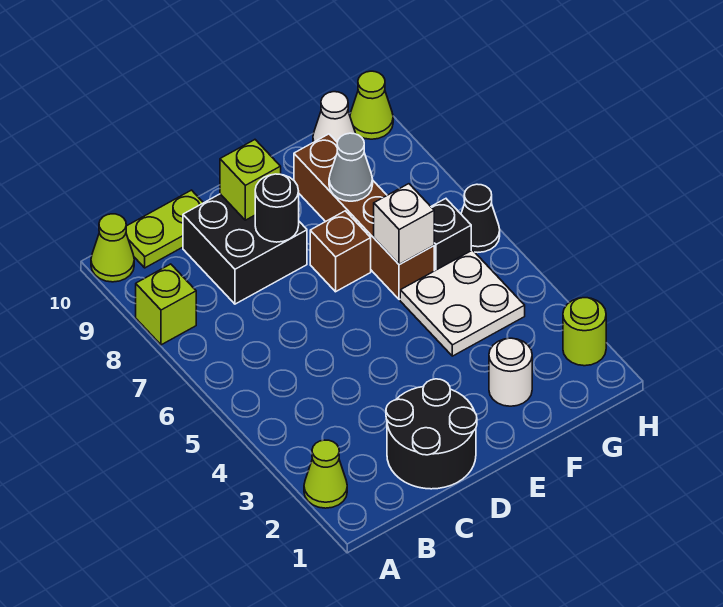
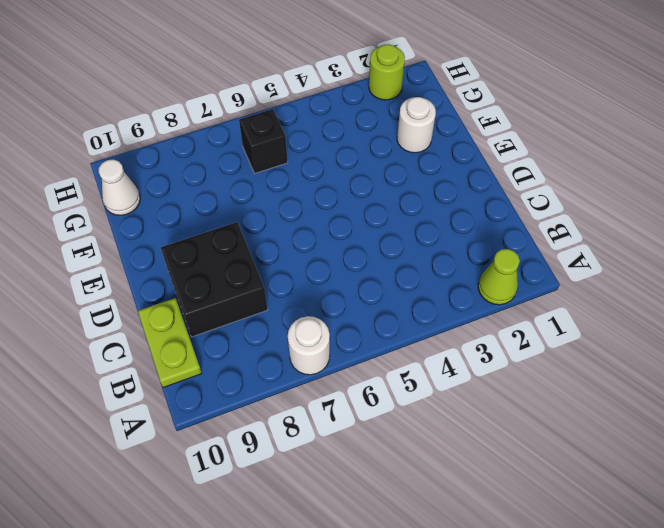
white round brick A7 level 1 -> none
none -> lime brick A8 level 1
none -> lime cone A10 level 1
none -> black round brick C1:D2 level 1

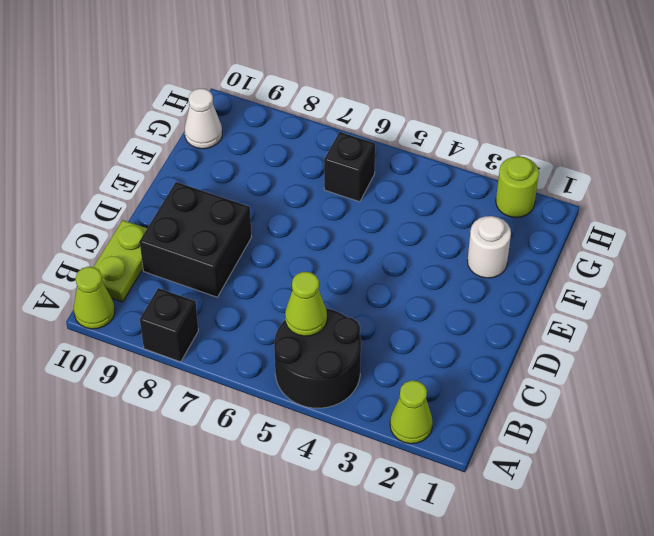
black round brick A4:B5 level 1 -> black round brick C1:D2 level 1
black brick A8 level 1 -> lime brick A8 level 1
lime cone B5 level 2 -> lime cone H10 level 1
none -> brown brick E7 level 1
none -> white plate F4:G5 level 1
none -> brown brick F6:F9 level 1

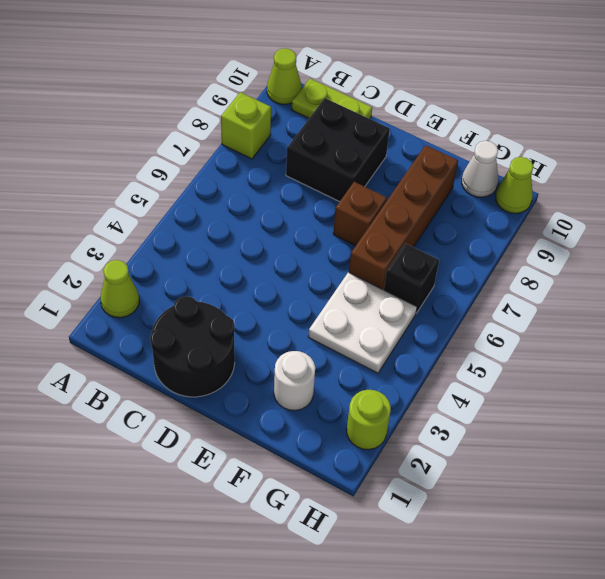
none -> black cone H6 level 1
none -> black round brick D8 level 2
none -> lime brick D9 level 2

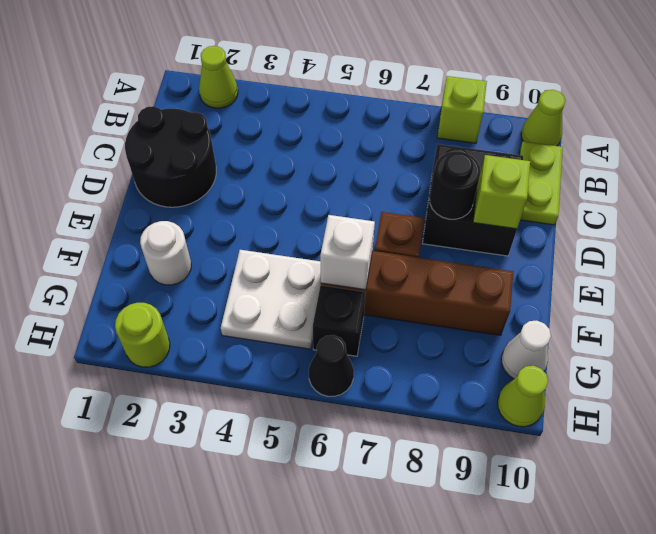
none -> grey cone F8 level 2

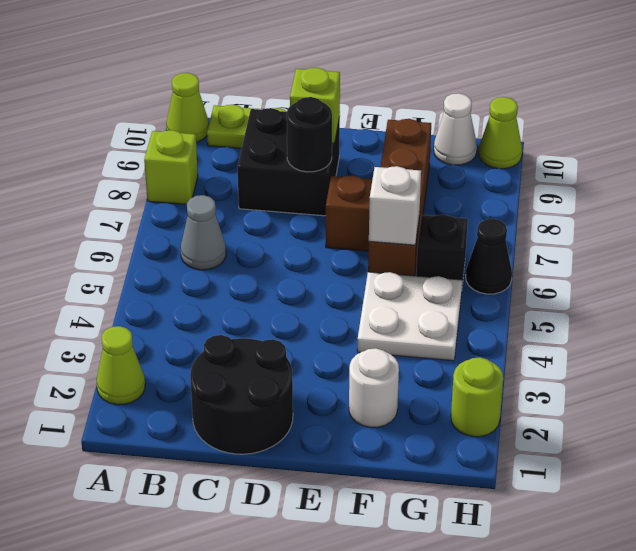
grey cone B6 level 1 -> grey cone F8 level 2

